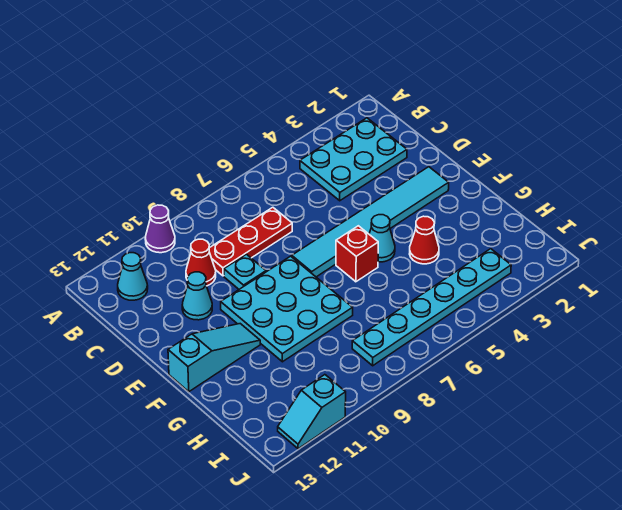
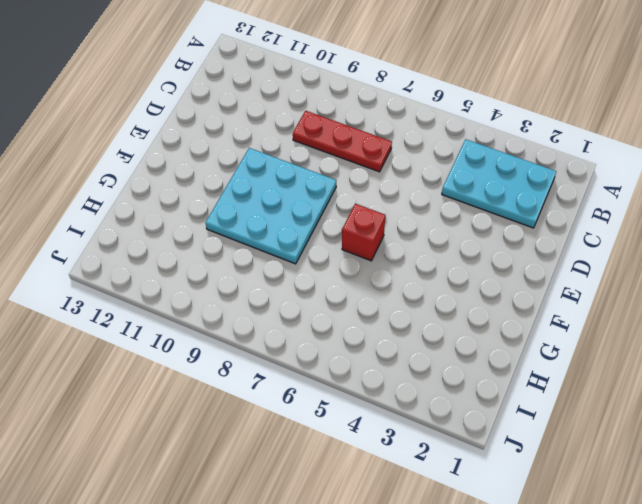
none -> purple cone A10 level 1
none -> cyan cone B12 level 1
none -> red cone C10 level 1

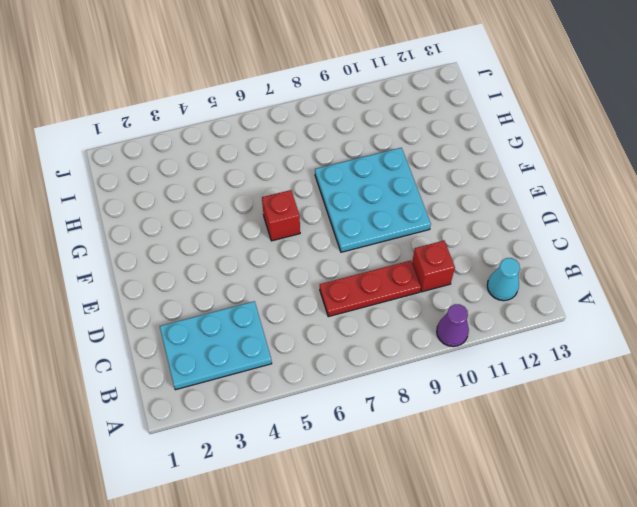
red brick C10 level 1 -> red cone C10 level 1
none -> cyan plate D9 level 1
none -> cyan cone D11 level 1
none -> cyan tile E2:E7 level 1

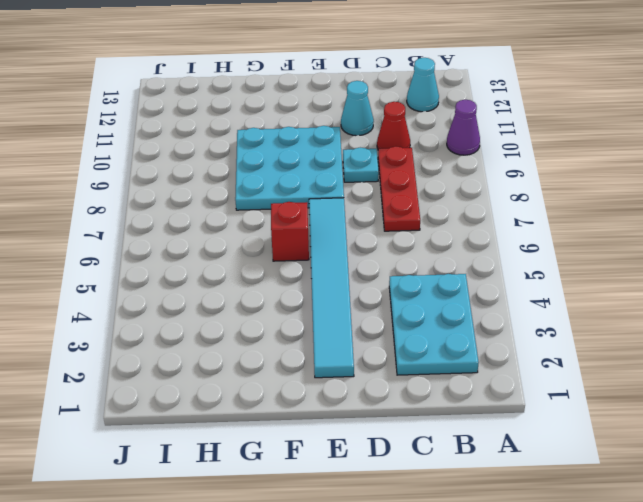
none -> cyan cone F5 level 1
none -> cyan slope F11:F13 level 1 top 13
none -> red cone G4 level 1

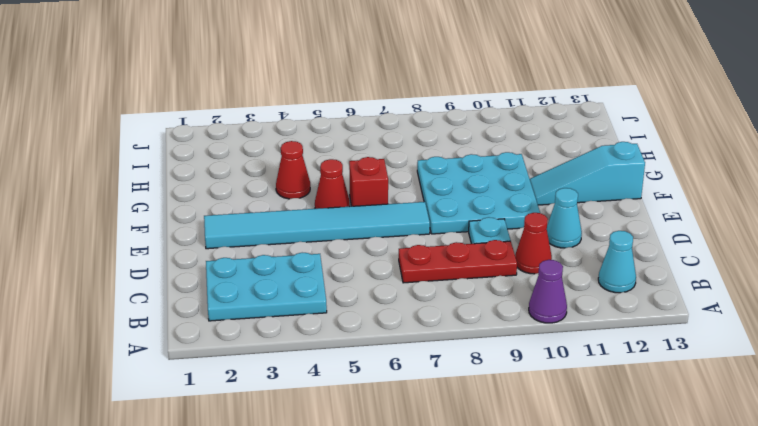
red cone F5 level 1 -> cyan cone F5 level 1
none -> cyan plate I3:I8 level 1
none -> cyan slope J11:J12 level 1 top 11

